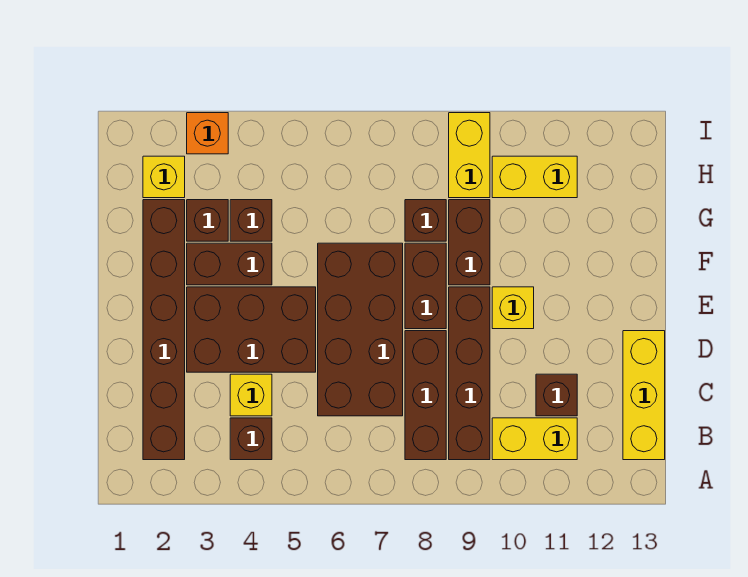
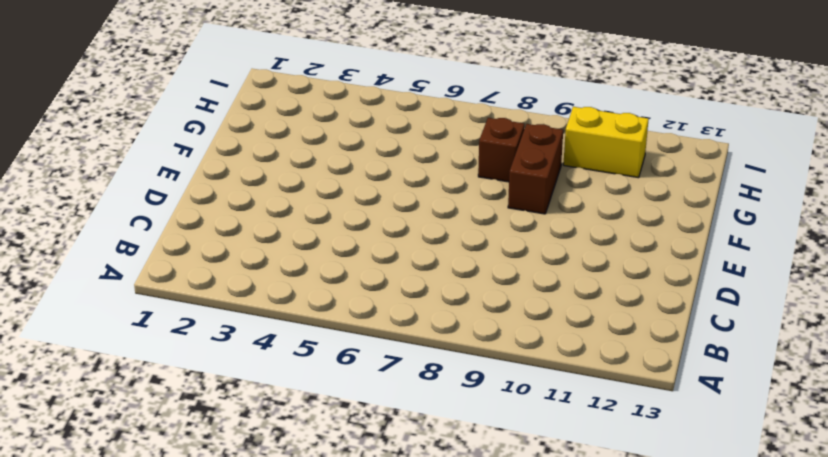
none -> brown brick B2:G2 level 1
none -> brown brick B4 level 1
none -> brown brick B8:D8 level 1

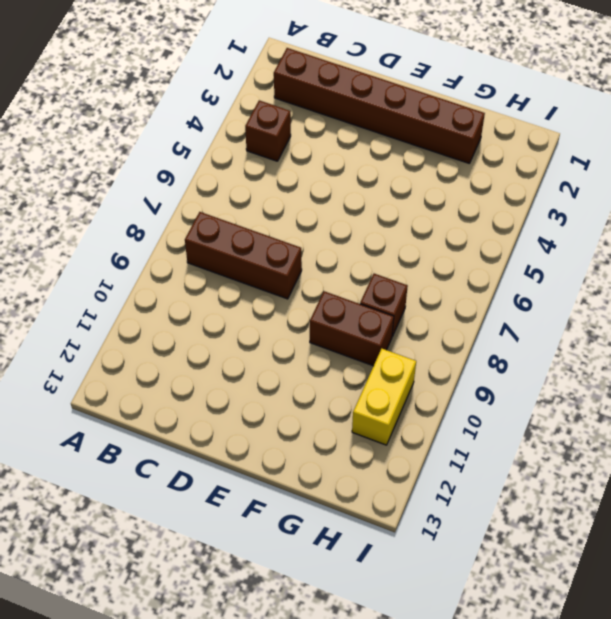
none -> brown brick B9:E9 level 1
none -> yellow brick B10:B11 level 1
none -> yellow brick B13:D13 level 1

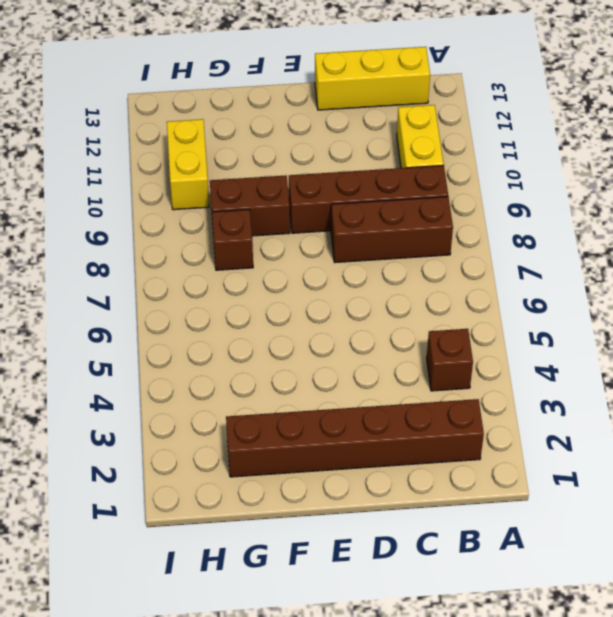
none -> yellow brick C4 level 1
none -> brown brick C6:F7 level 1
none -> brown brick C11 level 1

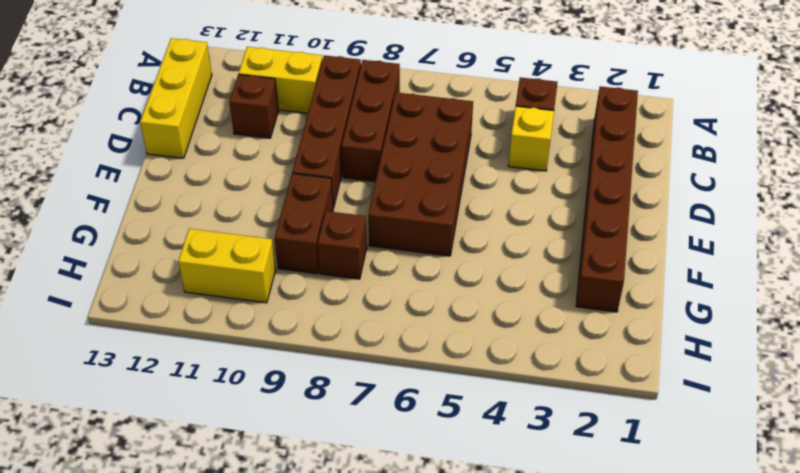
none -> brown brick D3:E5 level 1
none -> brown brick E8:F8 level 1
none -> yellow brick E10 level 1

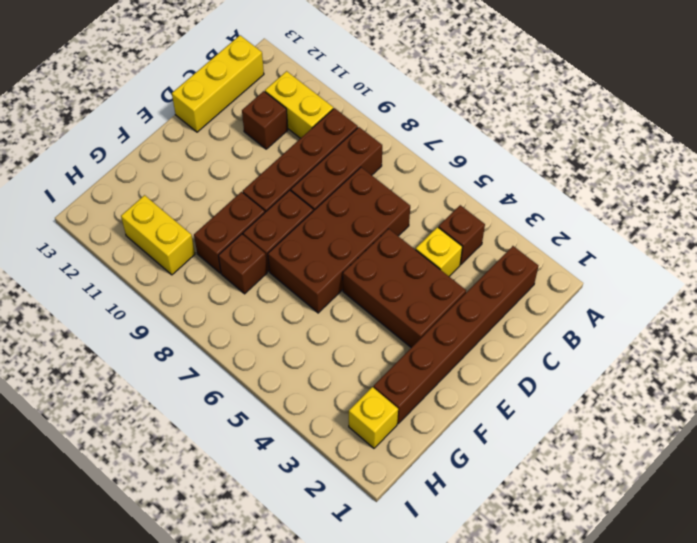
none -> yellow brick E10 level 1
none -> brown brick F3:F4 level 1
none -> brown brick G3 level 1

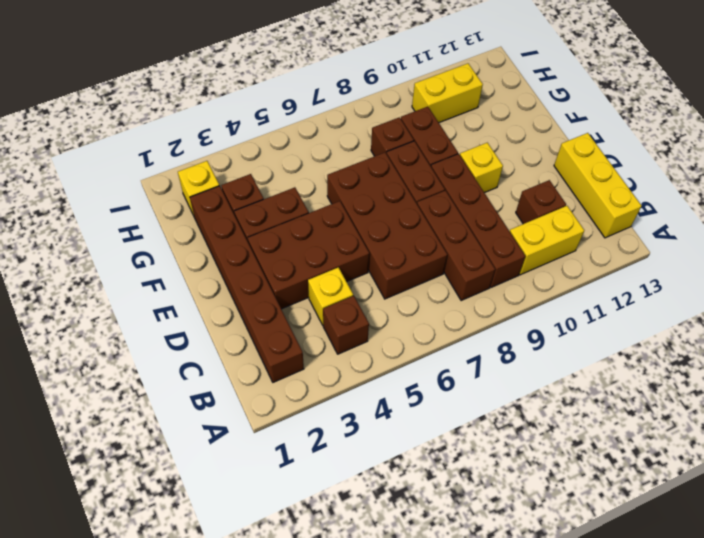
none -> brown brick G4 level 1
none -> yellow brick H9:I9 level 1
none -> orange brick I3 level 1

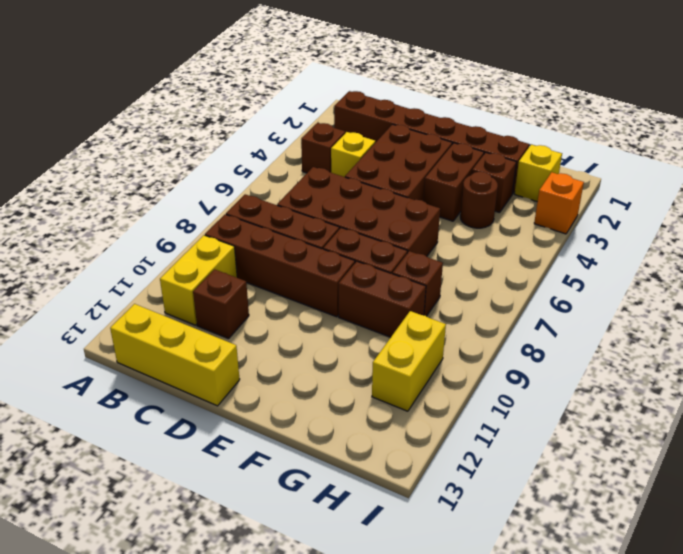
brown round brick G4 level 1 -> brown brick G4 level 1
none -> yellow brick E10 level 1
none -> yellow brick H9:I9 level 1

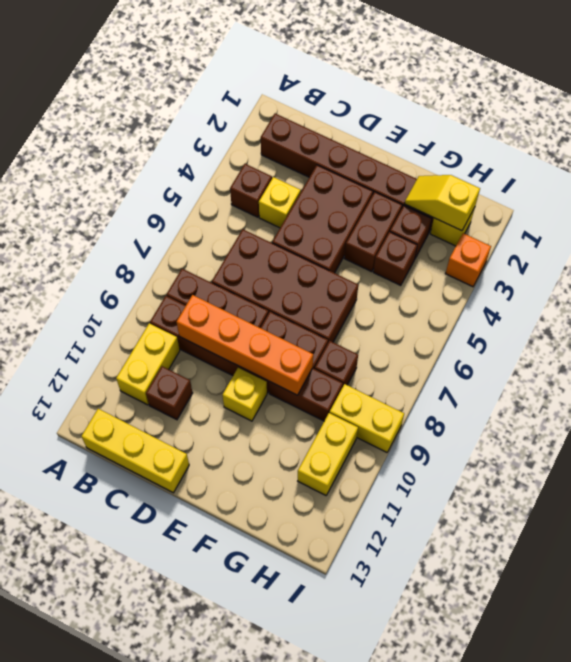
orange brick C9:F9 level 2 -> none
yellow slope G2:H2 level 2 top H -> none

